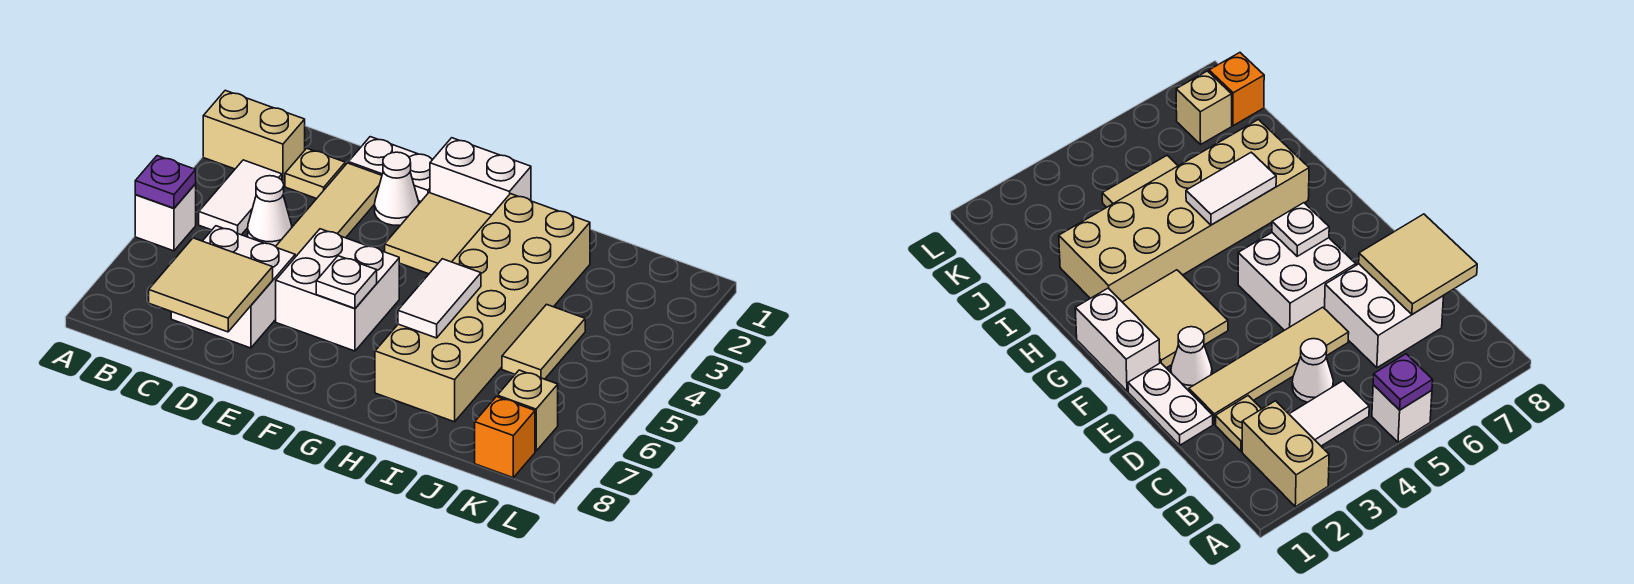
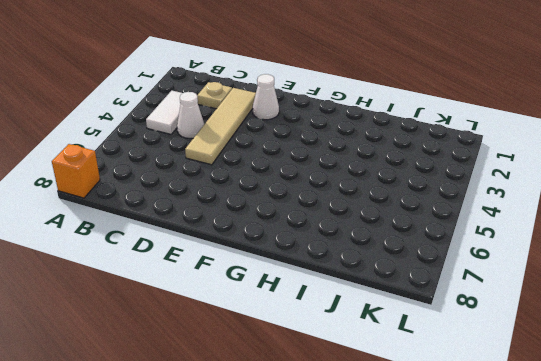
orange brick A8 level 1 -> orange brick K8 level 1
none -> tan brick A2:B2 level 1
none -> white brick A5 level 1
none -> white brick C6:D7 level 1

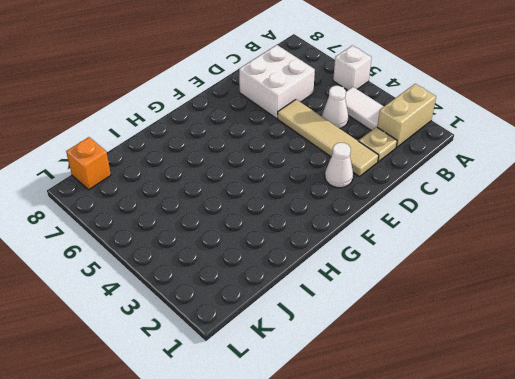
none -> white plate D1:E1 level 1
none -> white brick E5:F6 level 1
none -> white brick F1:G1 level 1

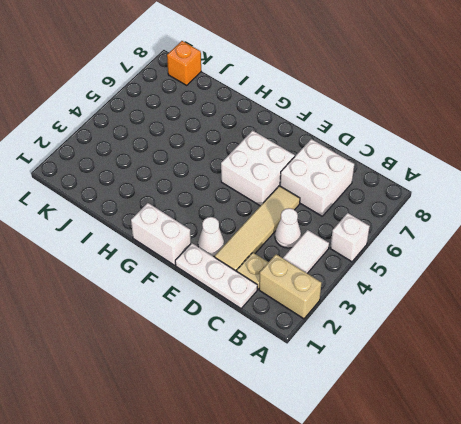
white plate C1:E1 level 1 -> white plate D1:E1 level 1
none -> tan tile F2:G3 level 1
none -> tan brick H2:I7 level 1
none -> tan tile J4:J5 level 1

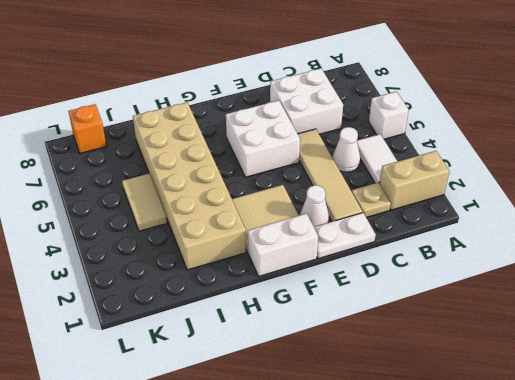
none -> tan brick K7 level 1
none -> purple plate A5 level 2
none -> tan tile C7:D8 level 2

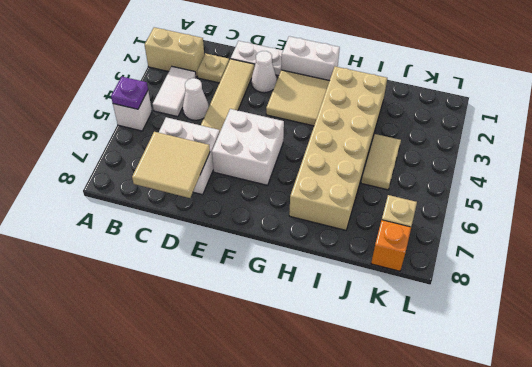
none -> white plate F6 level 2
none -> white tile H5:H6 level 2

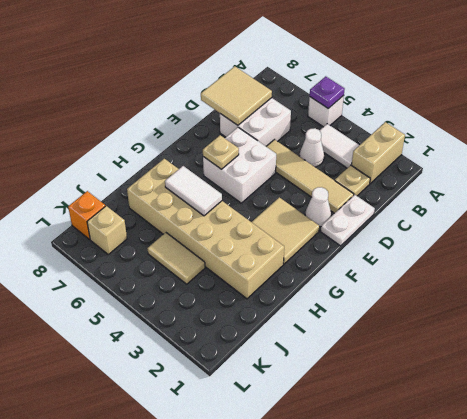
tan plate F6 level 2 -> white plate F6 level 2
none -> white brick F1:G1 level 1

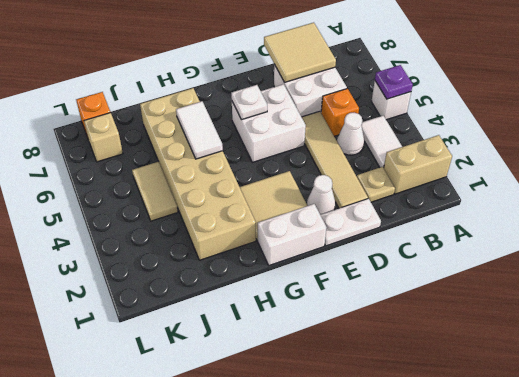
orange brick C5 level 1 -> none

